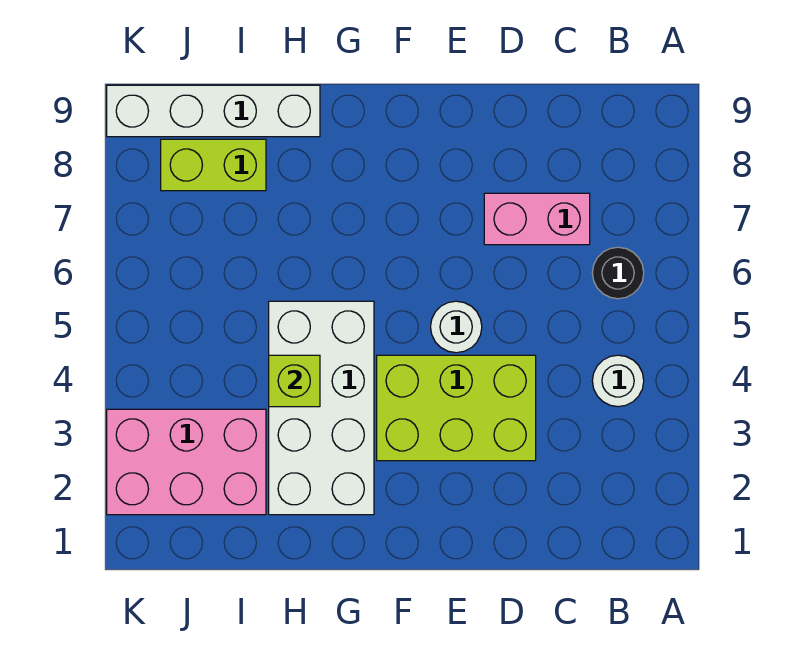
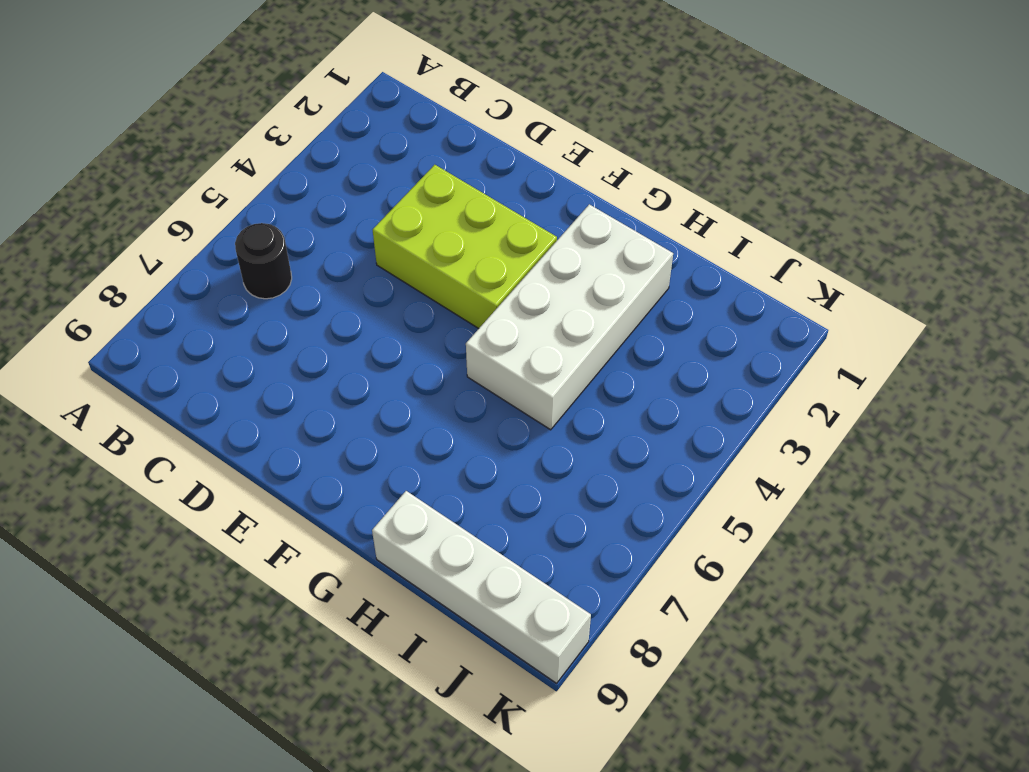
none -> white round brick B4 level 1
none -> pink brick C7:D7 level 1

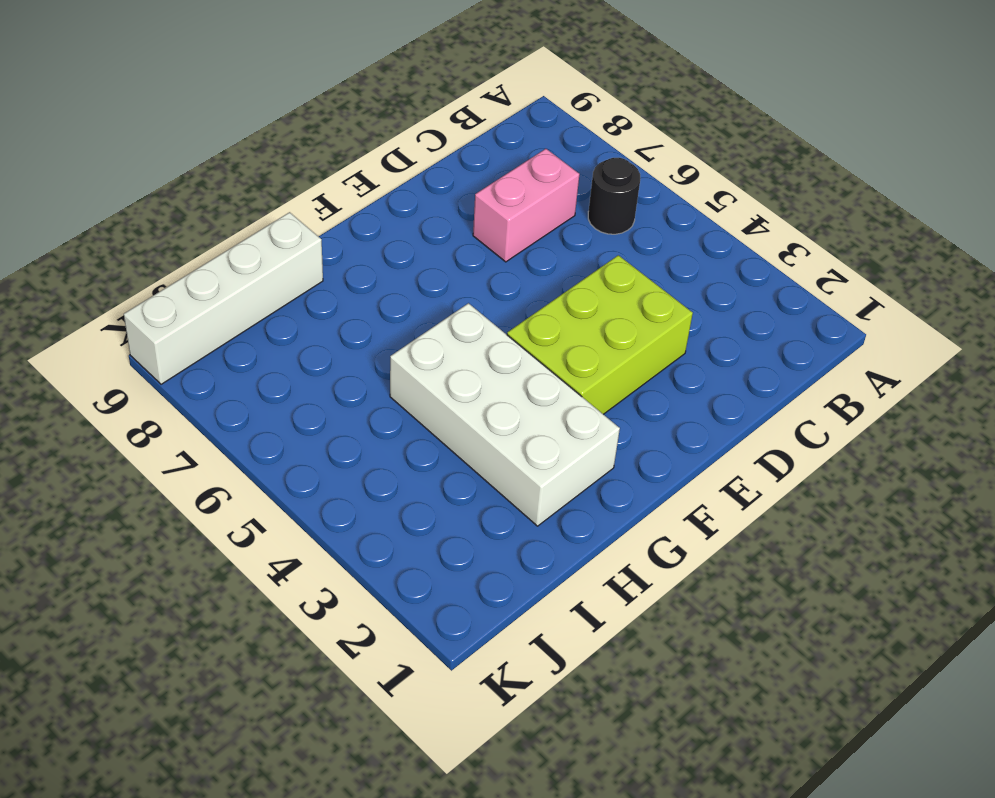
none -> white round brick B4 level 1
none -> white round brick E5 level 1

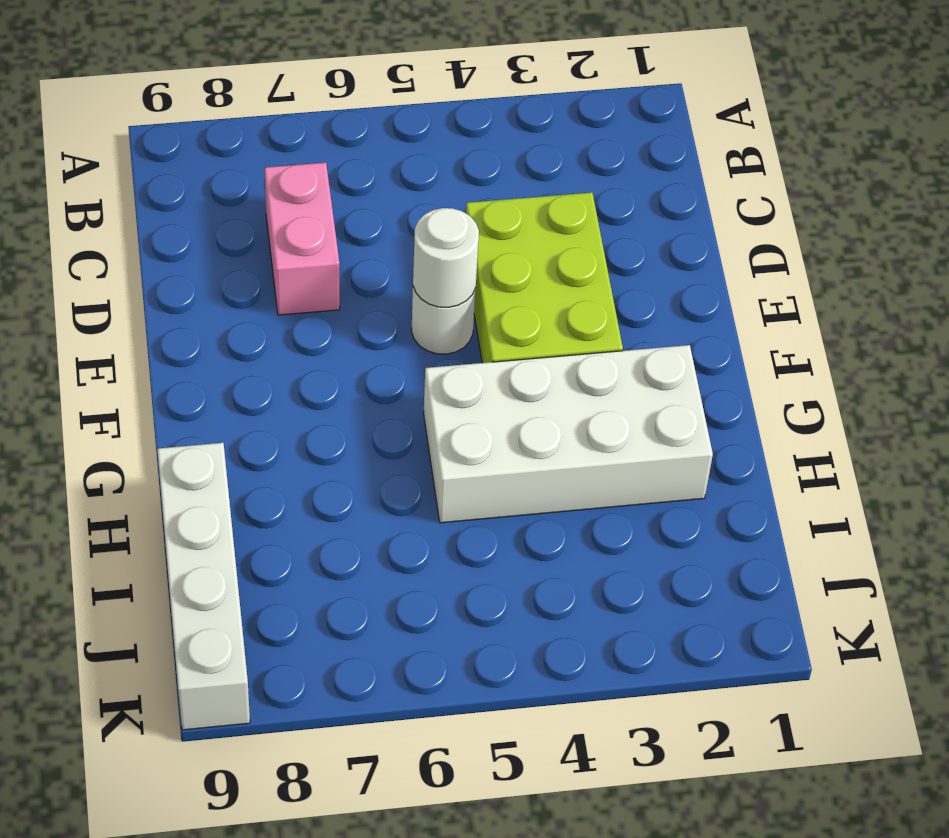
white round brick E5 level 2 -> white round brick B4 level 1
none -> black round brick B6 level 1
none -> pink brick I2:K3 level 1

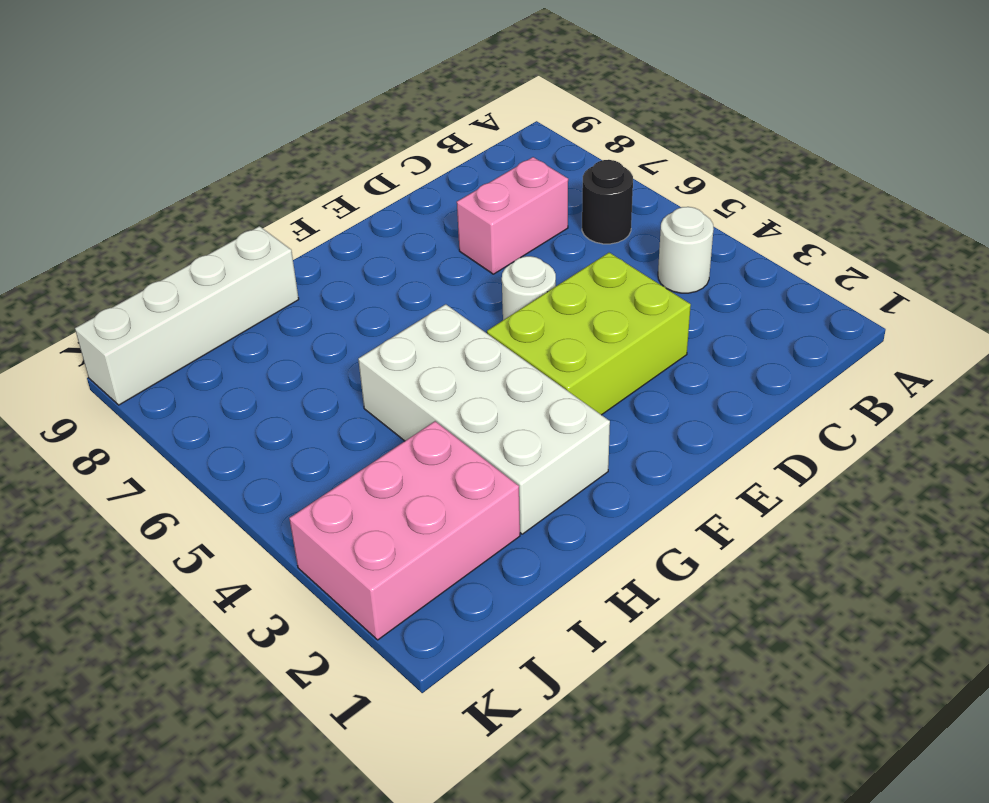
none -> lime brick I8:J8 level 1
none -> lime brick H4 level 2

